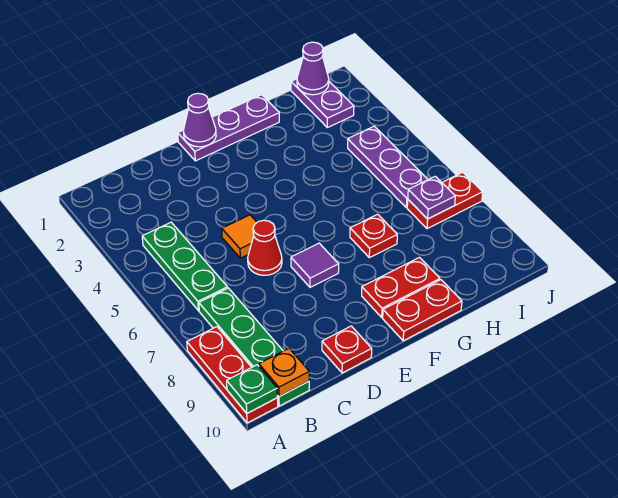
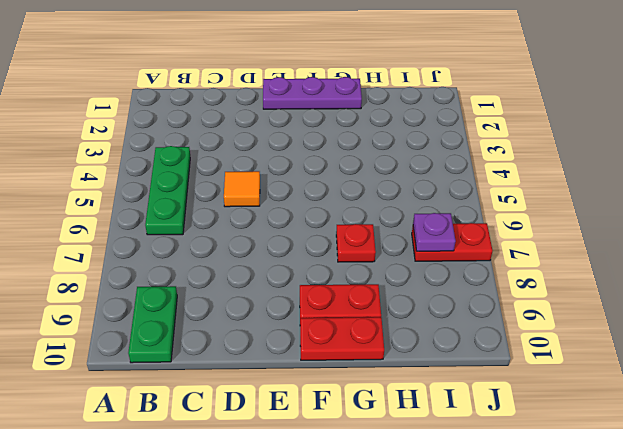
green plate B9:B10 level 1 -> green plate B7:B10 level 1
none -> red plate A8:A10 level 1
none -> red cone D6 level 1
none -> red plate D10 level 1

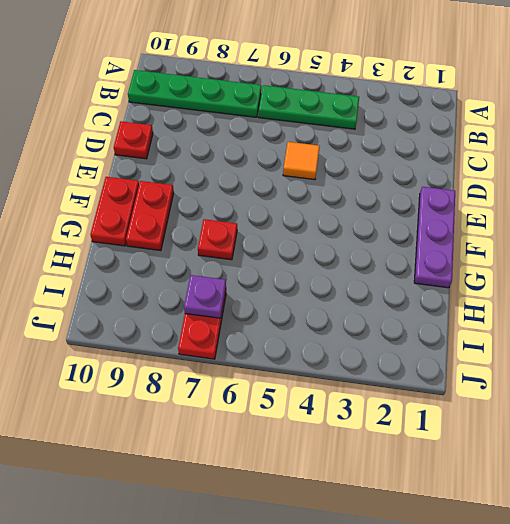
none -> red plate A8:A10 level 1
none -> red cone D6 level 1
none -> purple tile E7 level 1

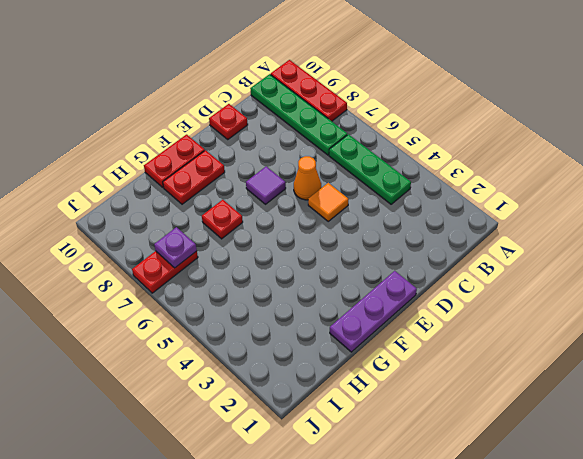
orange cone D6 level 1 -> red cone D6 level 1
none -> purple plate I1:I2 level 1
none -> purple plate I4:I6 level 1
none -> green plate A10 level 2

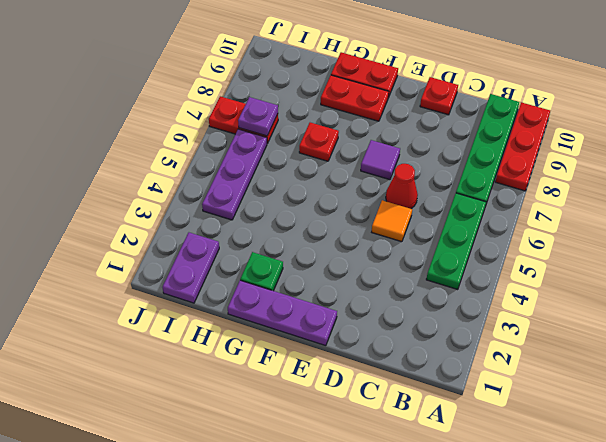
green plate G2 level 1 -> green plate A10 level 2
none -> orange plate B10 level 2
none -> purple cone E1 level 2
none -> purple cone I1 level 2

